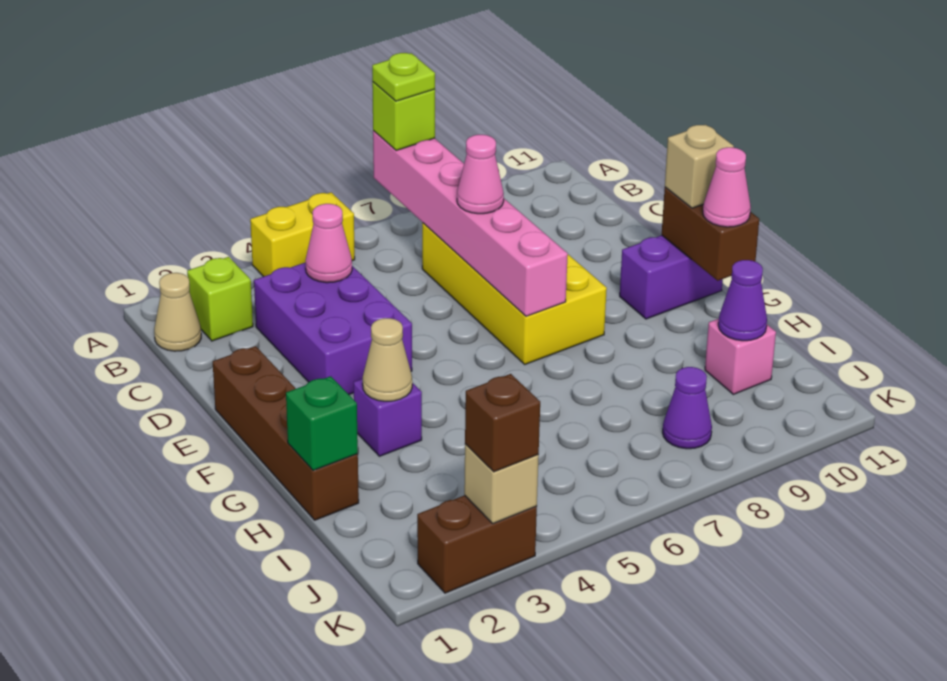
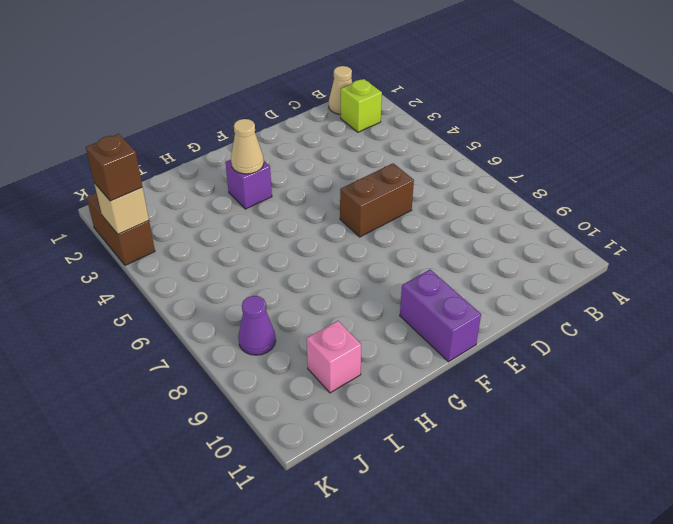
brown brick D6:E6 level 1 -> brown brick F11:G11 level 2
none -> yellow brick A4:A5 level 1
none -> purple brick C3:E4 level 1
none -> yellow brick C7:F8 level 1

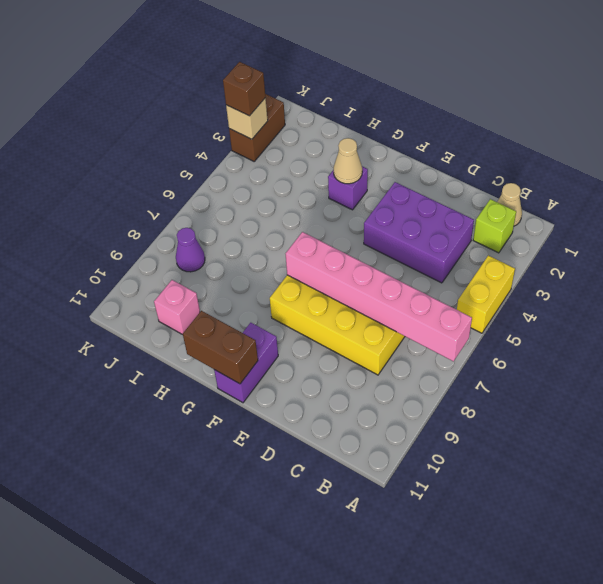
none -> brown brick E1:H1 level 1
none -> pink cone C4 level 2
none -> green brick H1 level 2

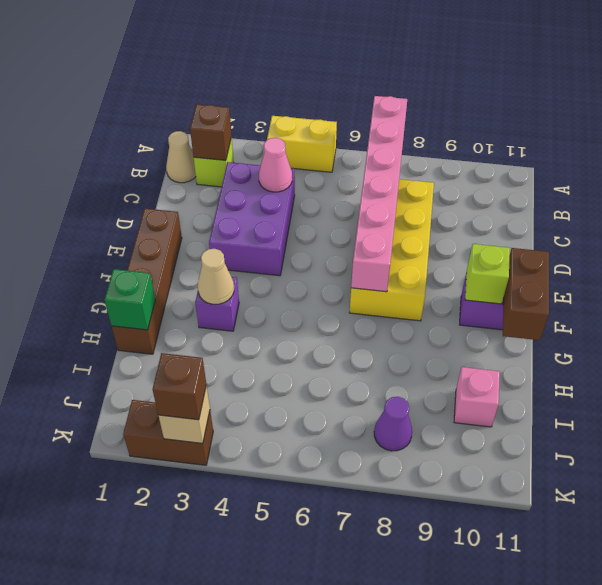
brown brick B2 level 2 -> none
lime brick F10 level 2 -> lime brick A7 level 3
none -> purple cone I10 level 2
none -> pink cone D7 level 3
none -> tan brick F11 level 3

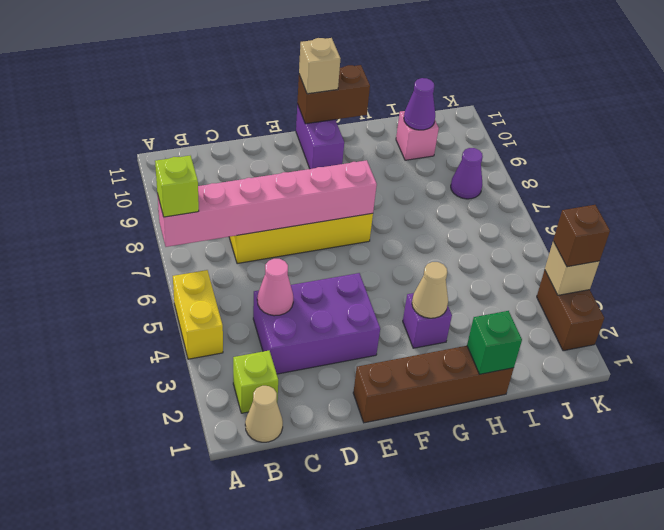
none -> pink cone D7 level 3
none -> pink cone G11 level 3
none -> lime plate A7 level 4

